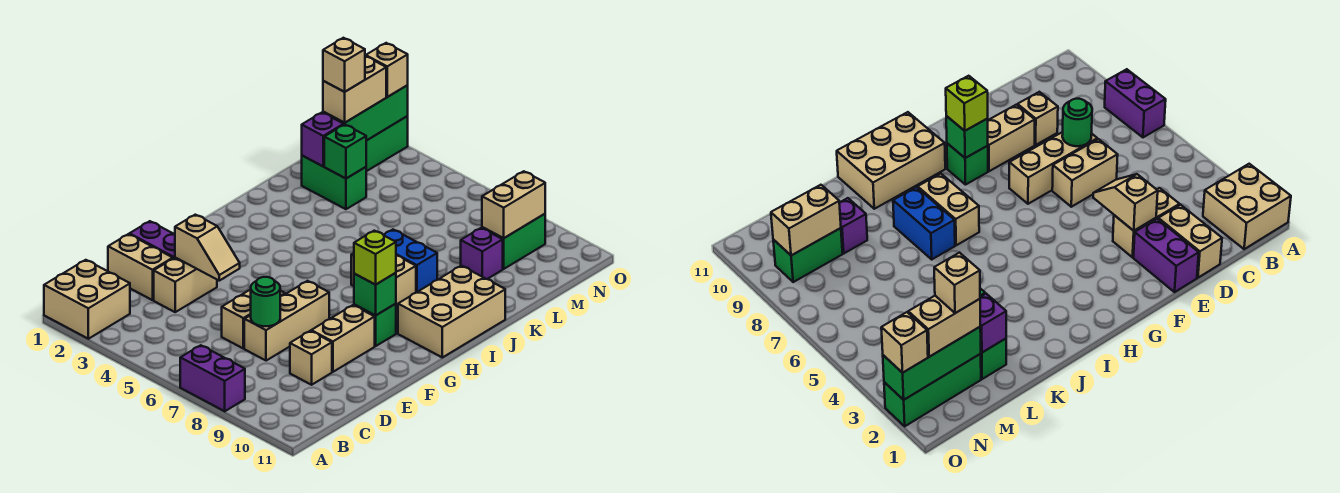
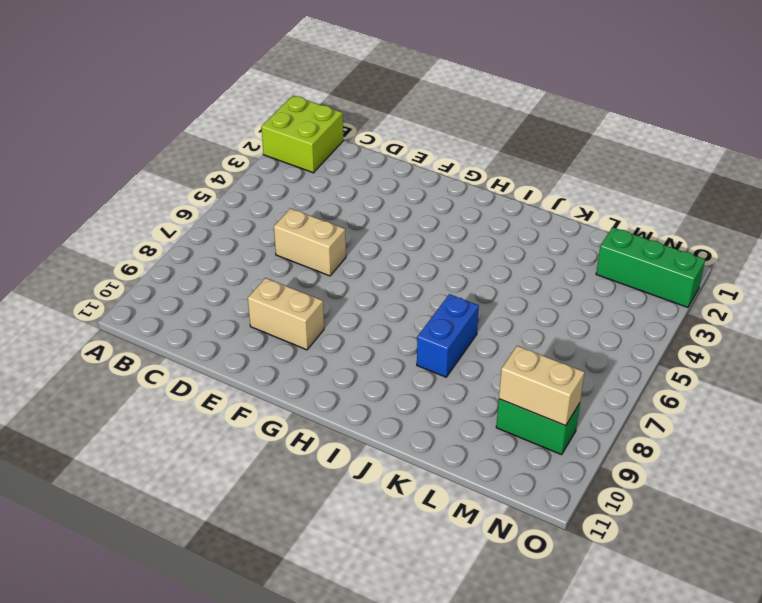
lime brick A1:B2 level 1 -> tan brick A1:B2 level 1
none -> purple brick A7:A8 level 1
none -> tan brick D1:D2 level 1
none -> tan brick D3:E3 level 1

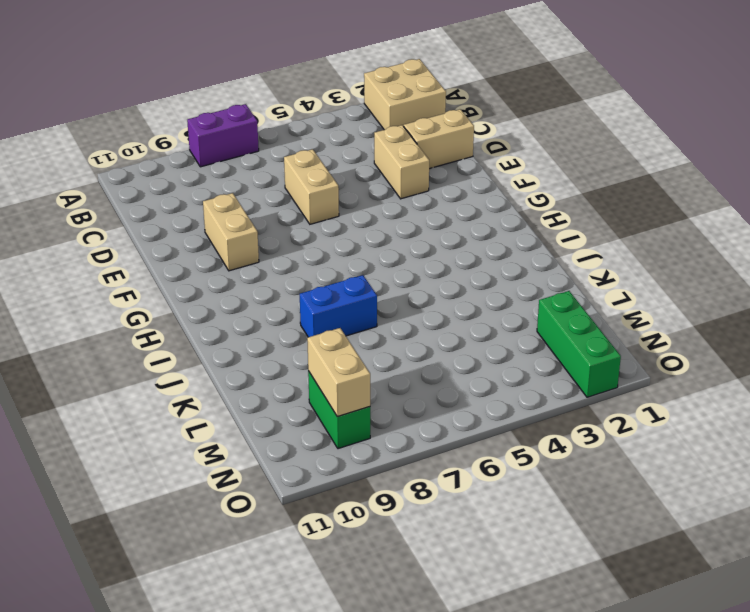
none -> tan brick D7:F7 level 1
none -> tan brick D9 level 1
none -> purple brick E1:E2 level 1

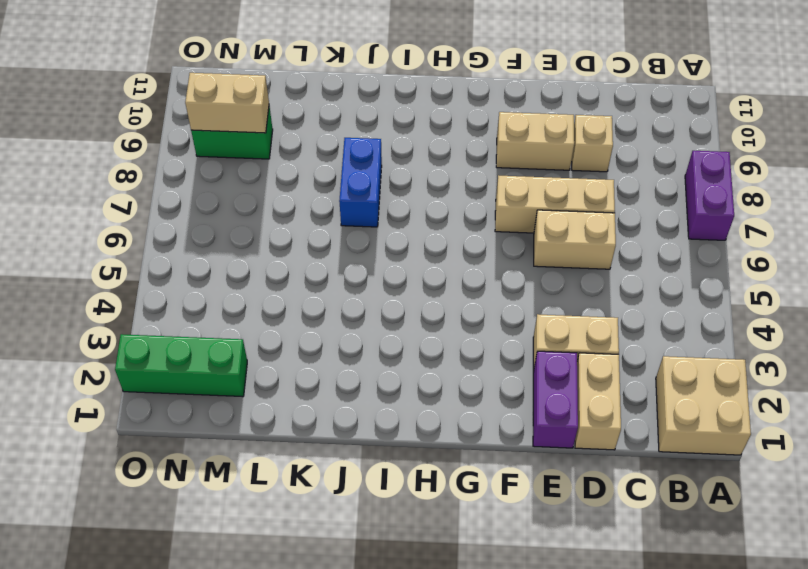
none -> green brick G9 level 1
none -> tan brick H10:J11 level 1
none -> tan brick I7:I8 level 1

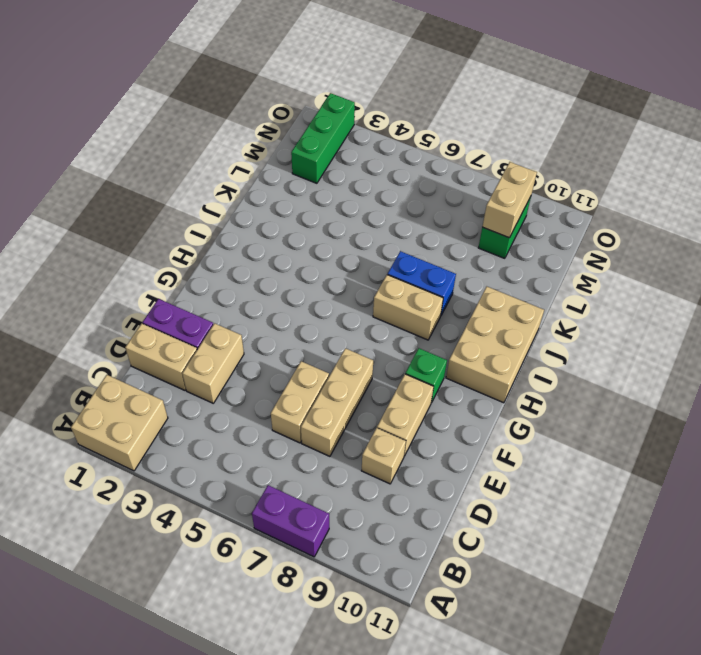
none -> green brick L2:L3 level 1
none -> purple brick L9 level 1
none -> green round brick D7 level 2

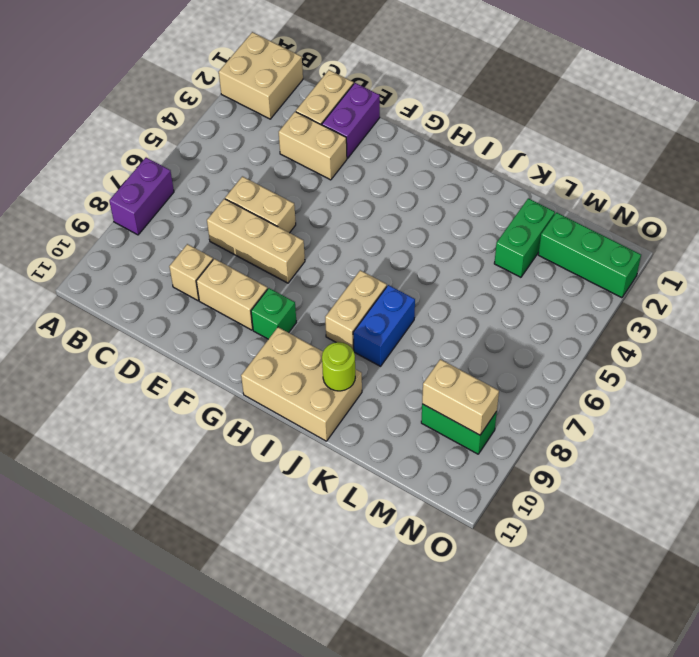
lime round brick J10 level 2 -> none
none -> purple brick L9 level 1
none -> green round brick D7 level 2
none -> tan slope E3:E4 level 2 top 3

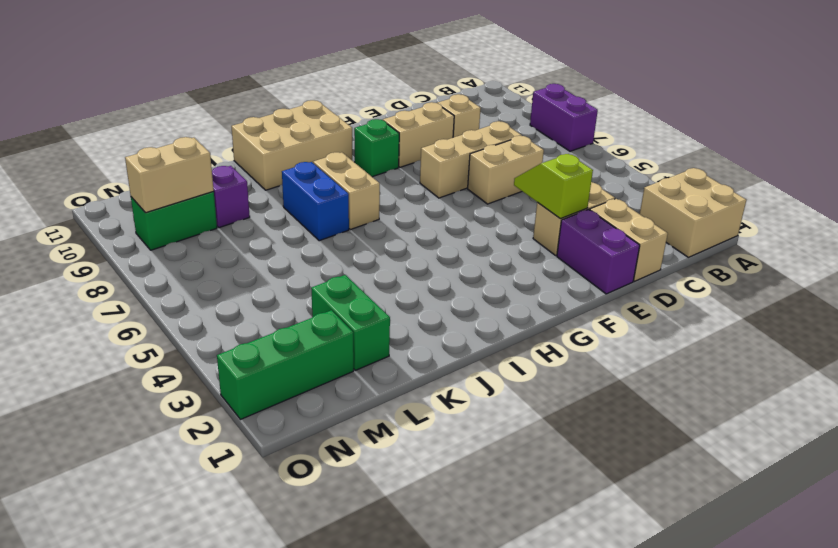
lime slope E3:E4 level 2 top 3 -> tan slope E3:E4 level 2 top 3
none -> green round brick D7 level 2
none -> green brick G9 level 2
none -> purple brick L2 level 2

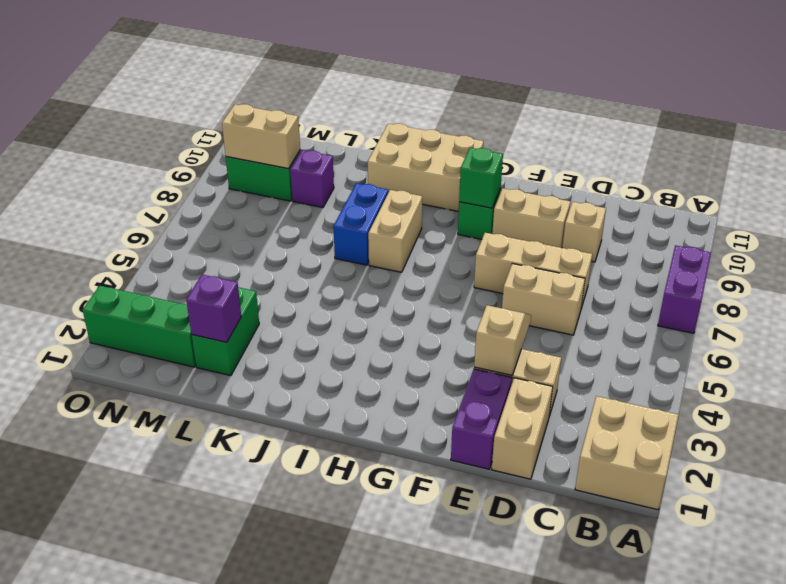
none -> green round brick D7 level 2
none -> green brick L3 level 2
none -> green brick M2:O2 level 2

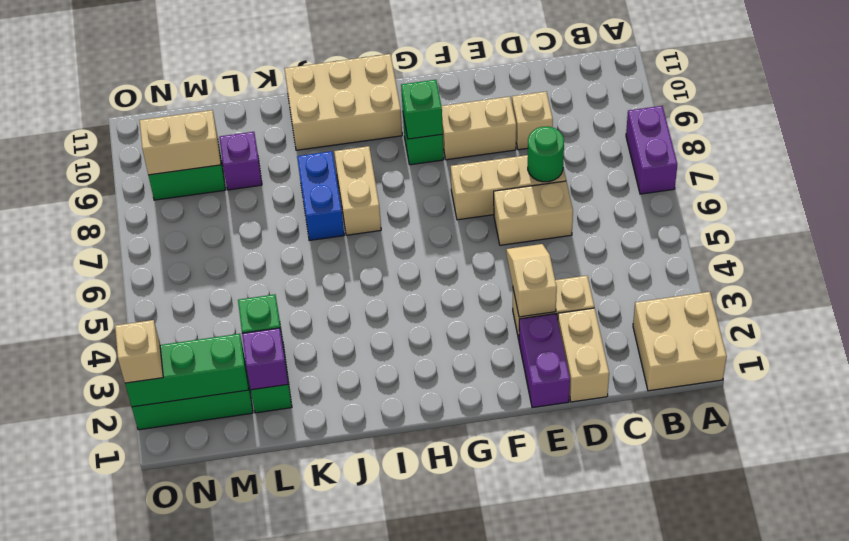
none -> lime brick G9 level 3
none -> tan brick M2:N2 level 3
none -> tan brick M2 level 4

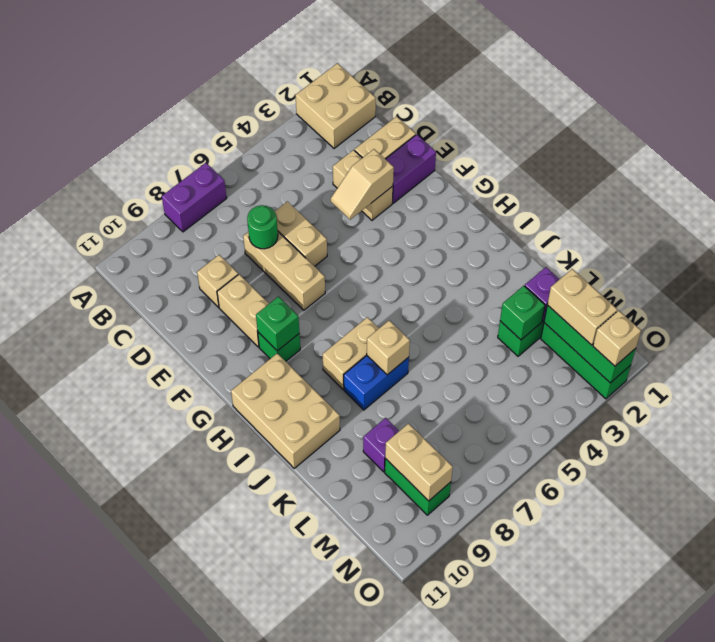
tan brick J7 level 2 -> tan brick M2 level 4
none -> lime brick G9 level 3

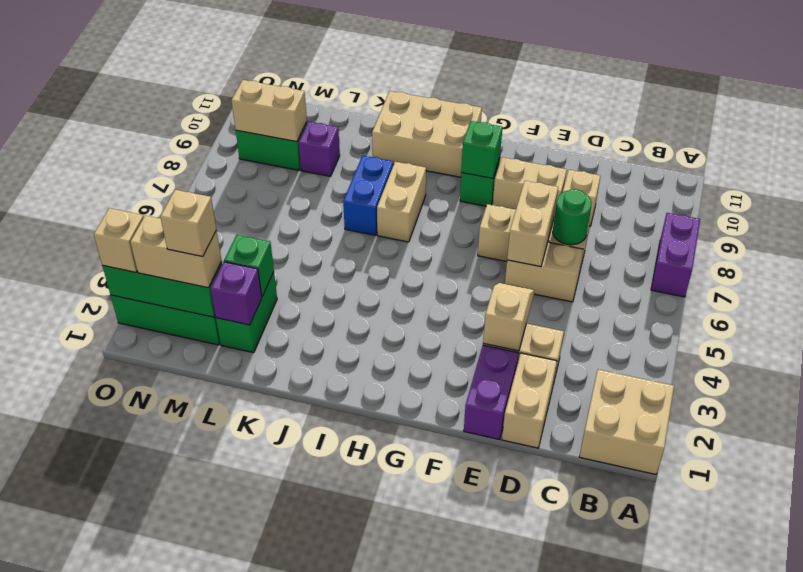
tan brick E6:E7 level 2 -> none
none -> lime brick G9 level 3

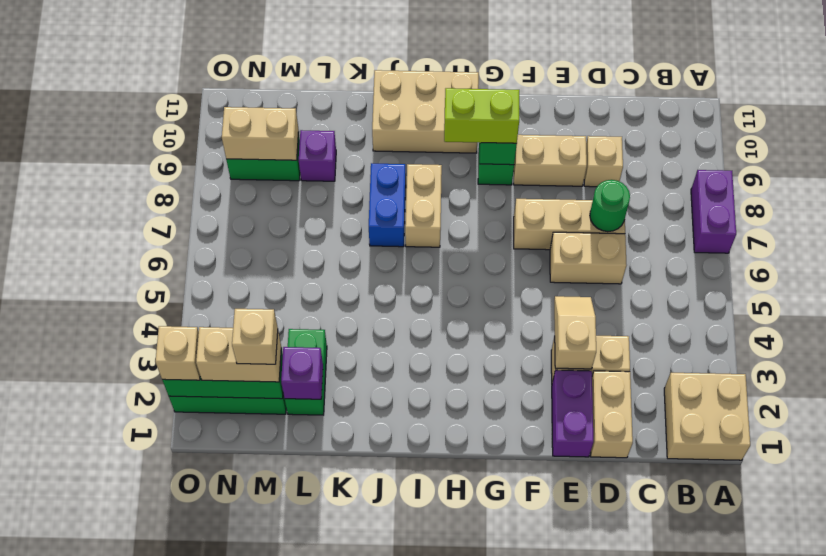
lime brick G9:H9 level 3 -> lime brick G9 level 3
none -> green brick L3 level 2

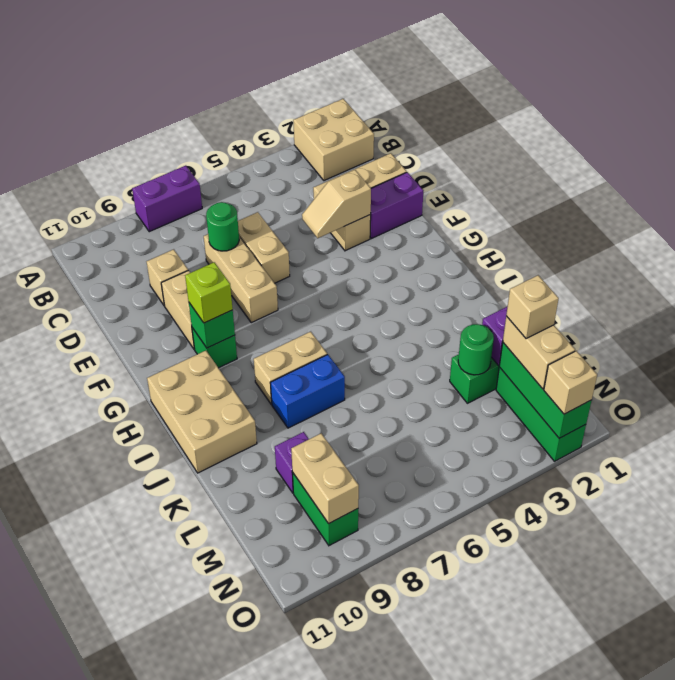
green round brick L3 level 2 -> green brick L3 level 2

